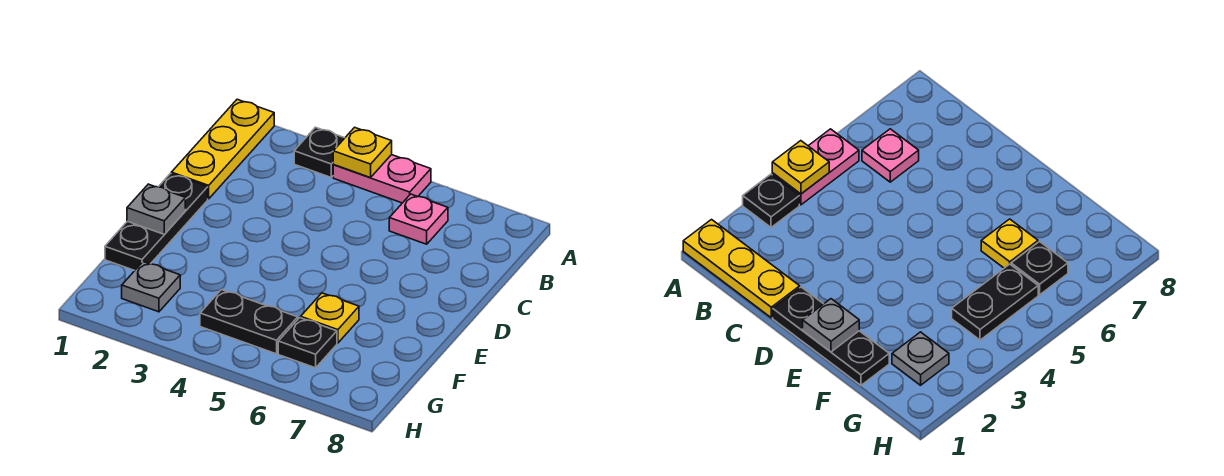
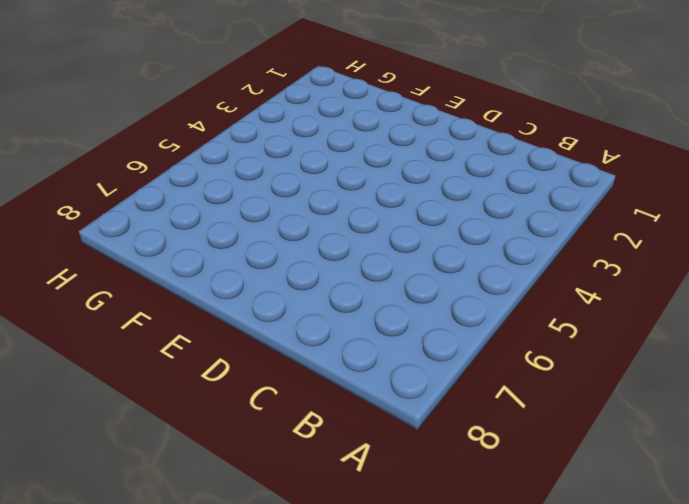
none -> yellow plate A1:C1 level 1
none -> black plate A3 level 1

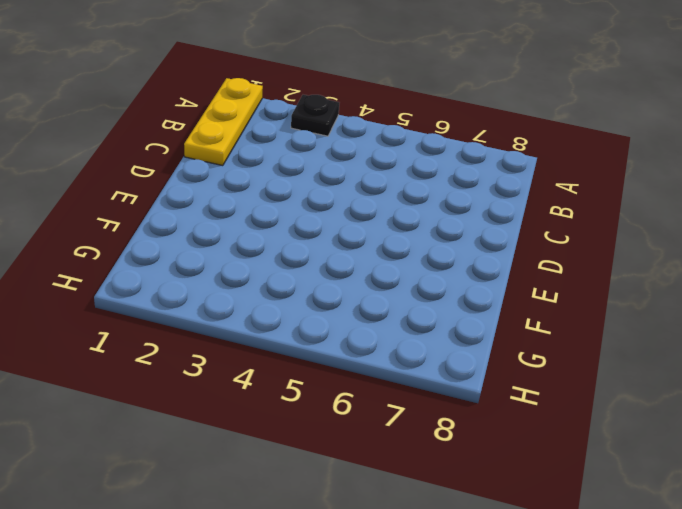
none -> pink plate A4:A5 level 1
none -> pink plate B6 level 1

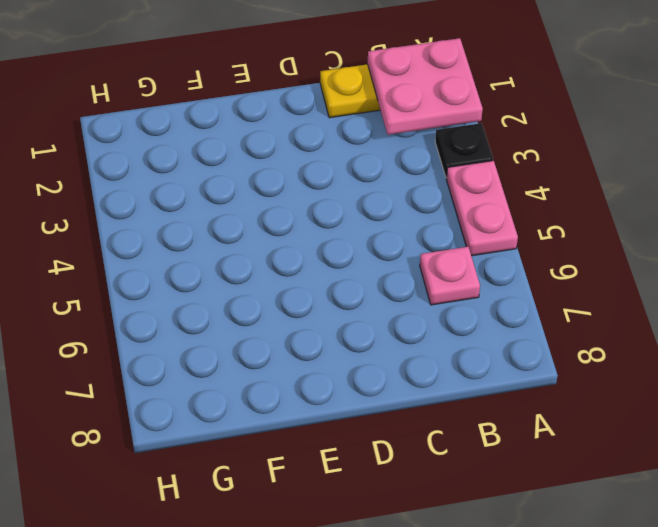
pink plate A1:B2 level 2 -> none
none -> black plate D1:F1 level 1
none -> yellow plate F6 level 1

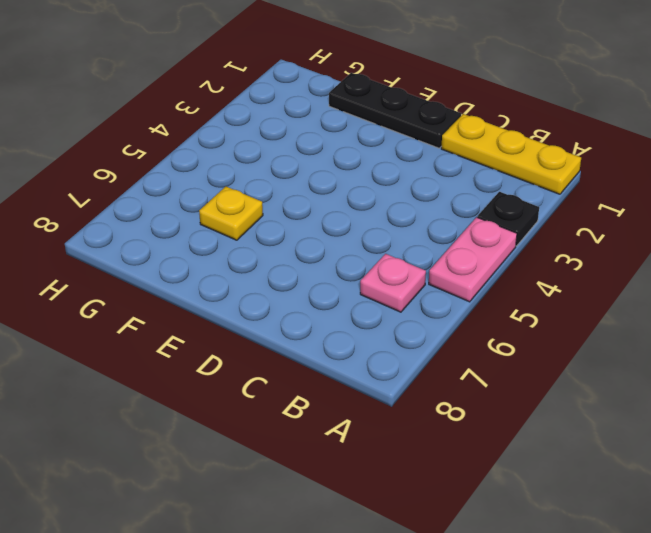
none -> grey plate G2 level 1
none -> black plate G4:G5 level 1

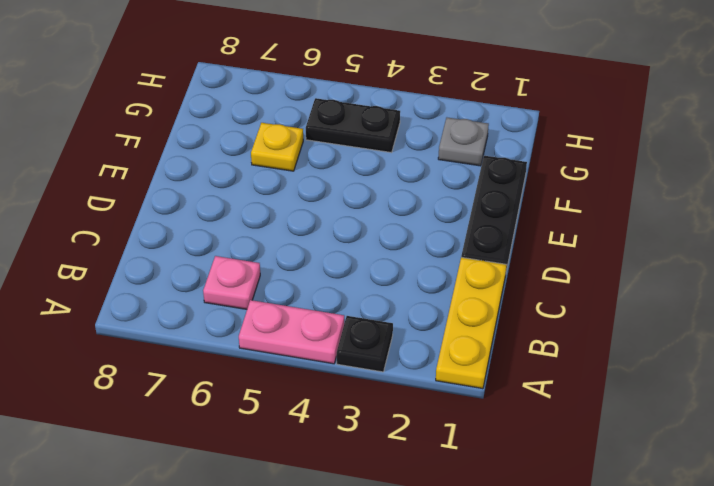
none -> black plate G6 level 1
none -> yellow plate A4 level 2

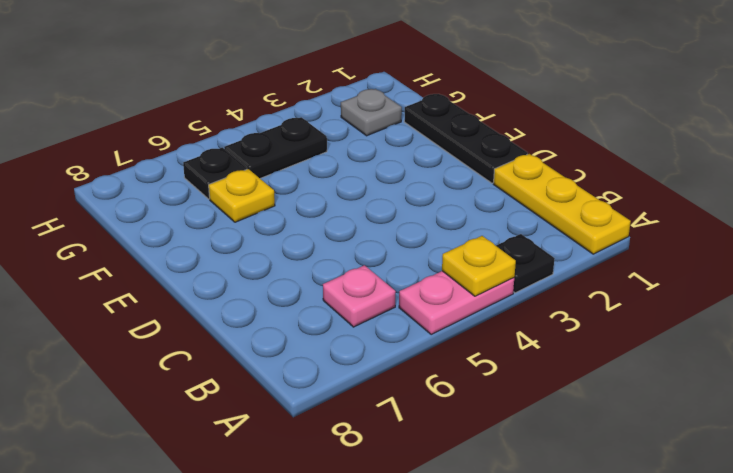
none -> grey plate E1 level 2

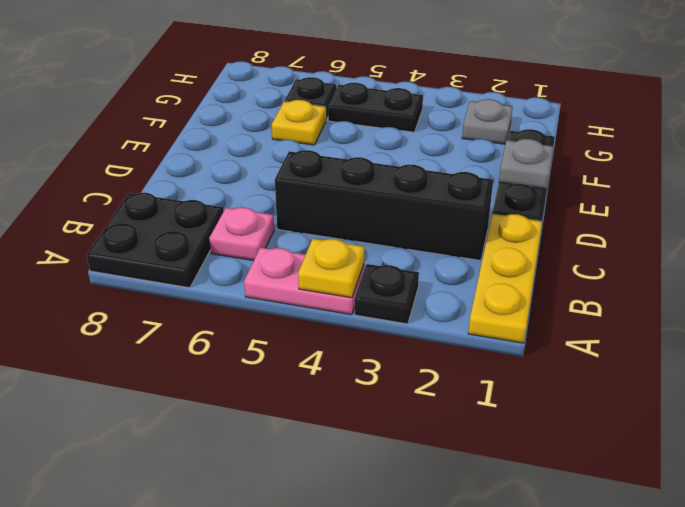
black plate A7:B8 level 1 -> none
black brick C2:C5 level 1 -> none

